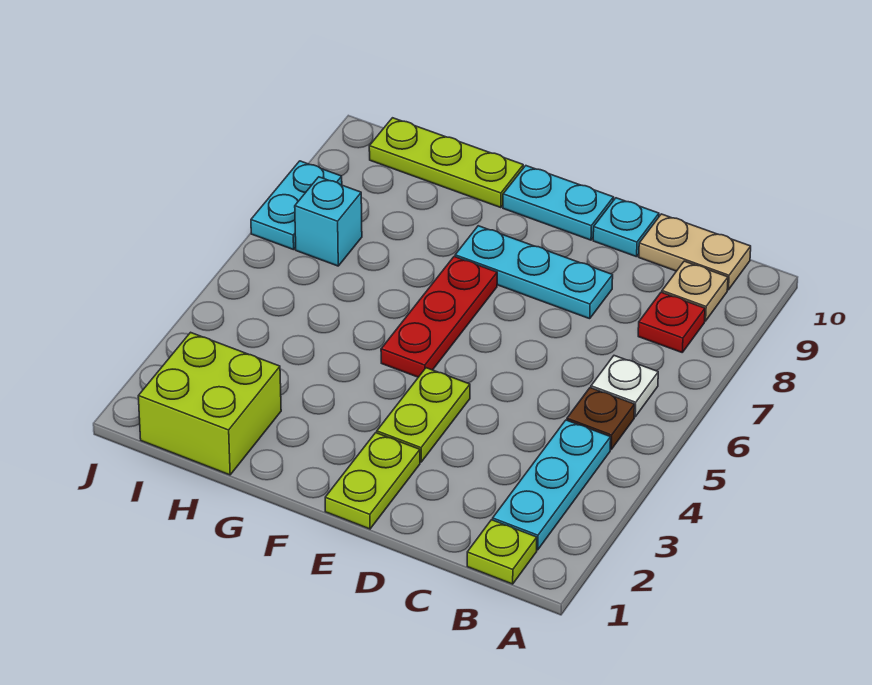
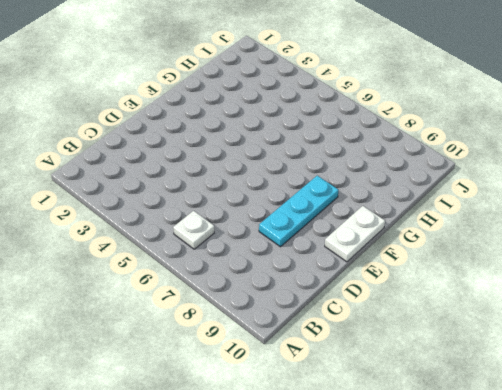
white plate E10:F10 level 1 -> cyan plate E10:F10 level 1
none -> lime plate B1 level 1
none -> cyan plate B2:B4 level 1
none -> brown plate B5 level 1

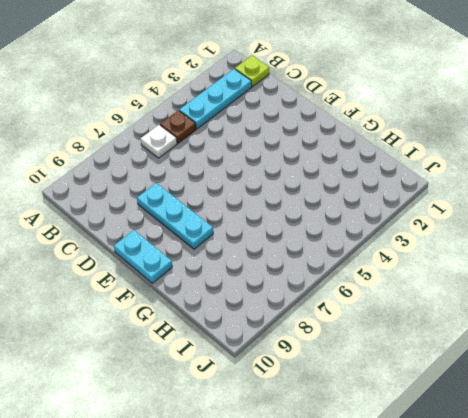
none -> red plate B8 level 1
none -> tan plate B9 level 1
none -> tan plate B10:C10 level 1

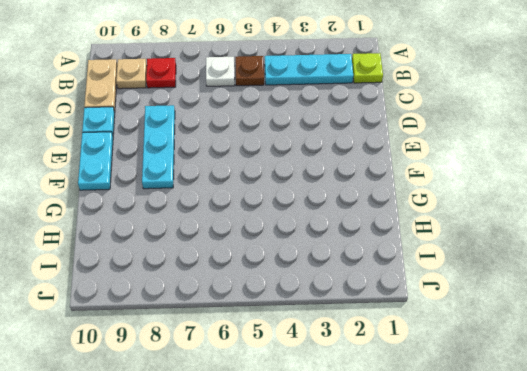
none -> lime plate E1:E2 level 1
none -> lime plate E3:E4 level 1
none -> red plate F5:F7 level 1

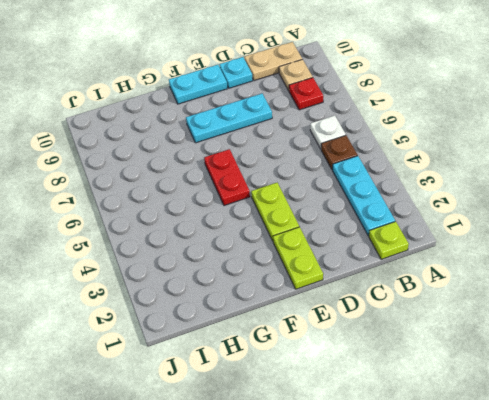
red plate F5:F6 level 1 -> red plate F5:F7 level 1
none -> lime plate G10:I10 level 1
none -> lime brick H1:I2 level 1
none -> cyan brick I7 level 1

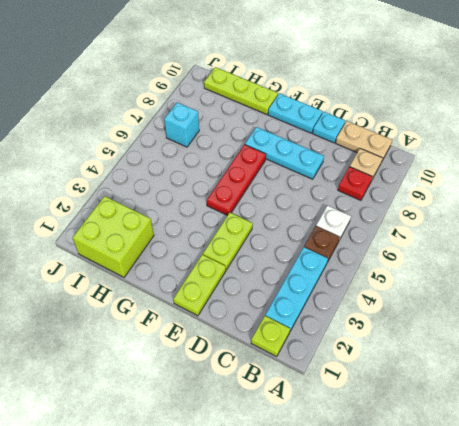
none -> cyan plate J7:J8 level 1

